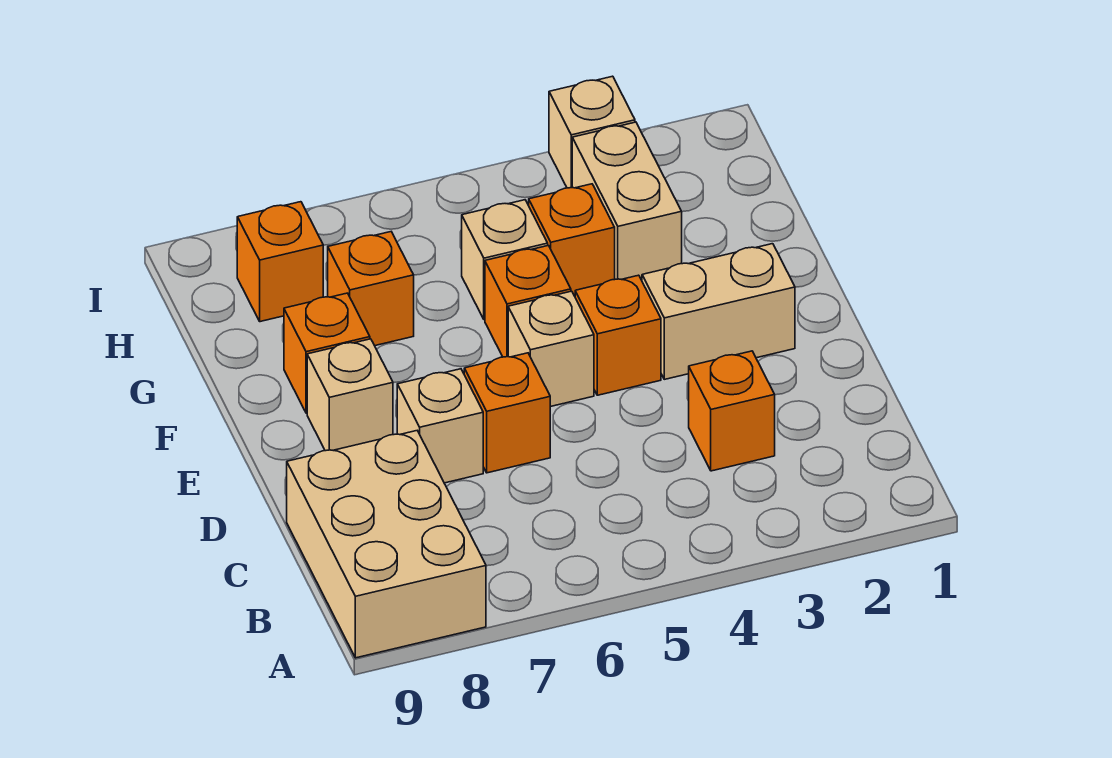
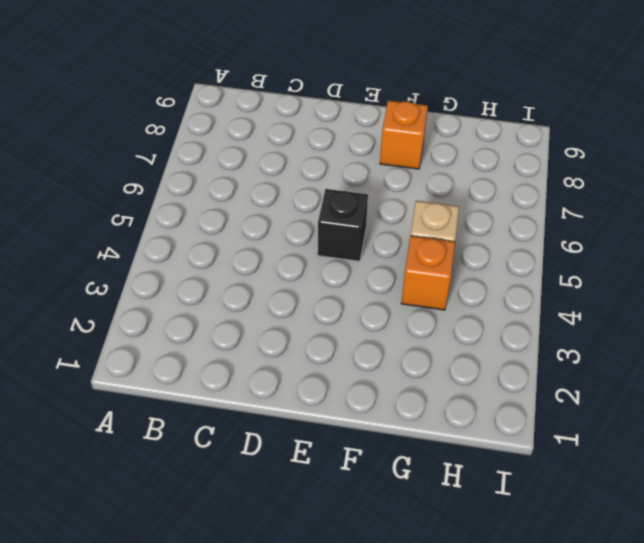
black brick E5 level 1 -> tan brick E5 level 1
none -> tan brick A8:C9 level 1
none -> orange brick C3 level 1
none -> orange brick D6 level 1

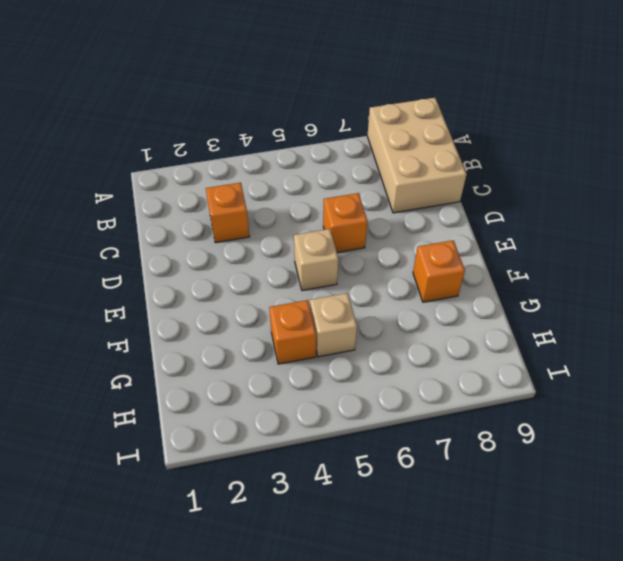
none -> tan brick D7 level 1
none -> tan brick E2:E3 level 1
none -> orange brick E4 level 1

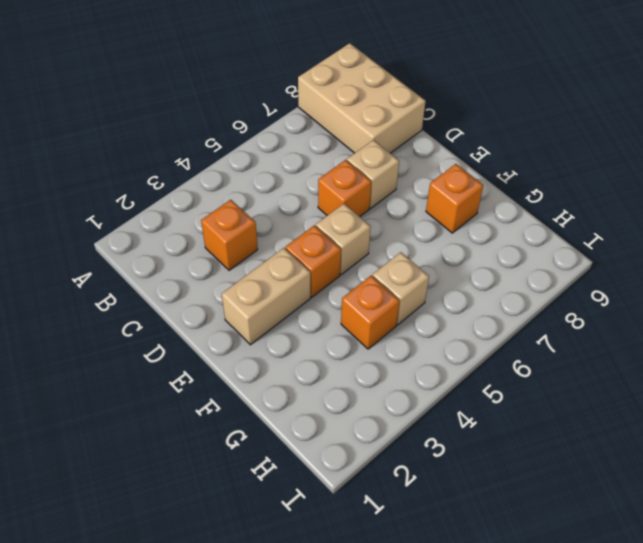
none -> tan brick E8 level 1
none -> orange brick F5 level 1
none -> tan brick G3:H3 level 1

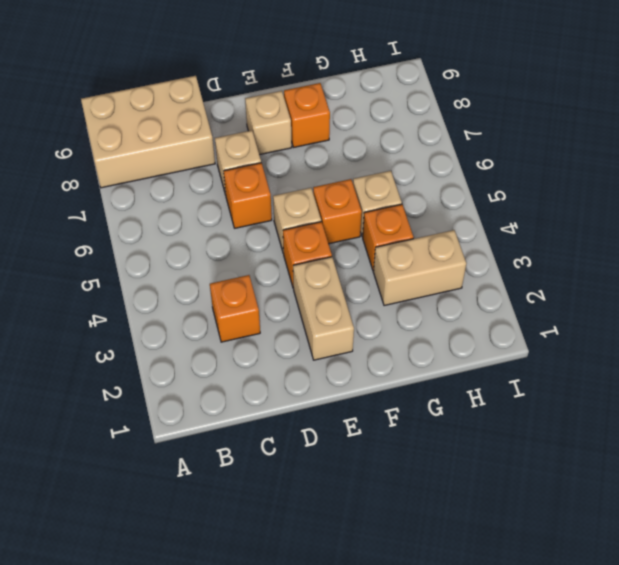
none -> orange brick G7 level 1
none -> orange brick H8 level 1
none -> tan brick I3 level 1

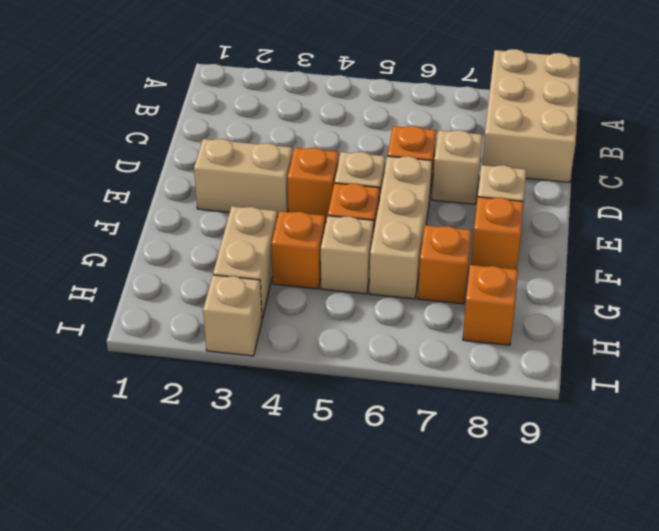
tan brick E6:G6 level 1 -> none
none -> orange brick C3 level 1

